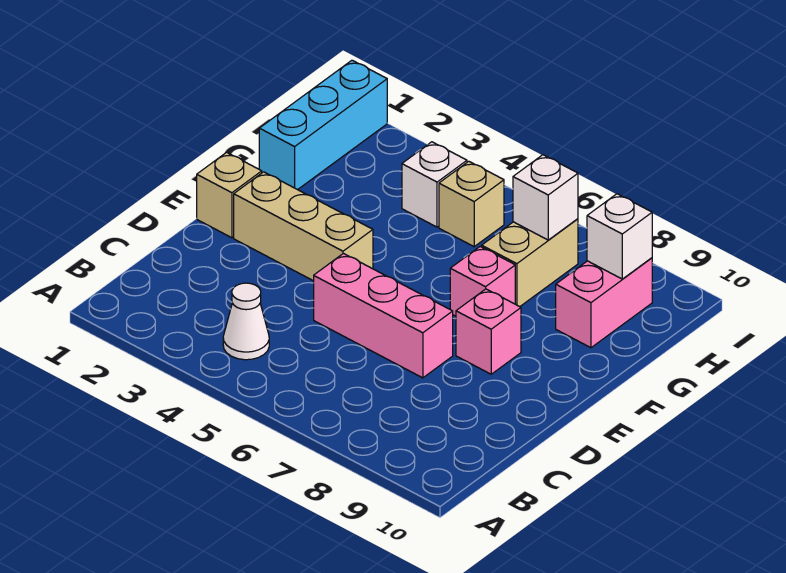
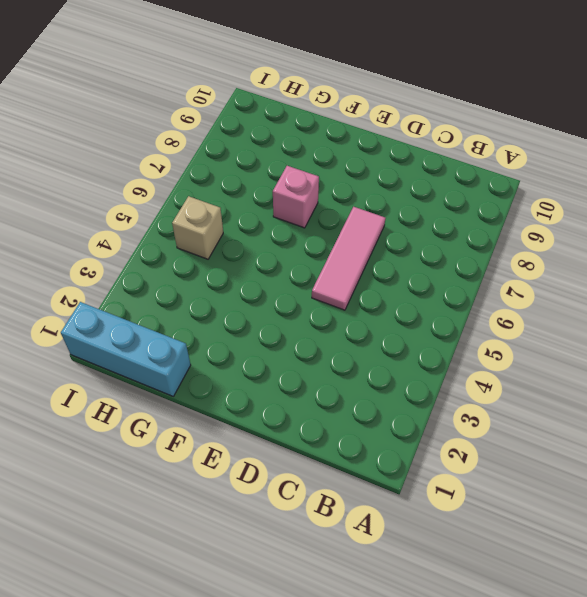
pink tile D5:D7 level 1 -> pink brick D5:D7 level 1
none -> white cone B4 level 1
none -> tan brick E1 level 1
none -> tan brick E2:E4 level 1

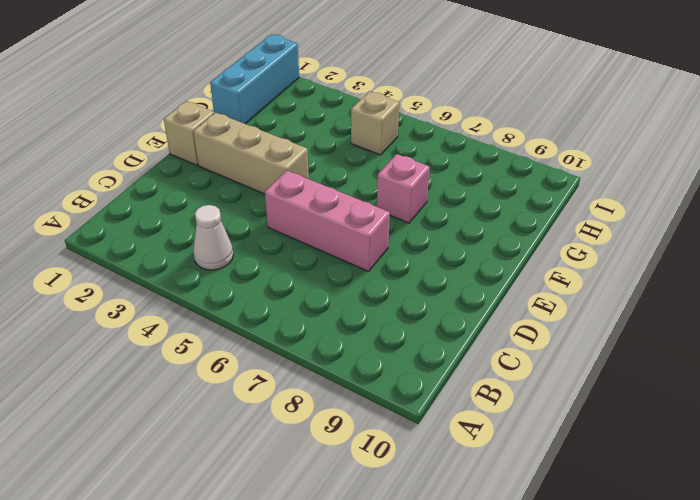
none -> pink brick E8 level 1
none -> tan brick G7:H7 level 1
none -> pink brick G9:H9 level 1

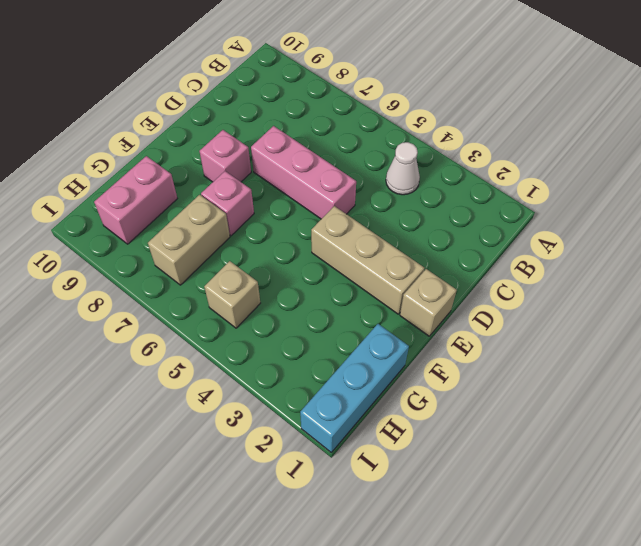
none -> white brick H4 level 1
none -> white brick H7 level 2
none -> white brick H9 level 2

